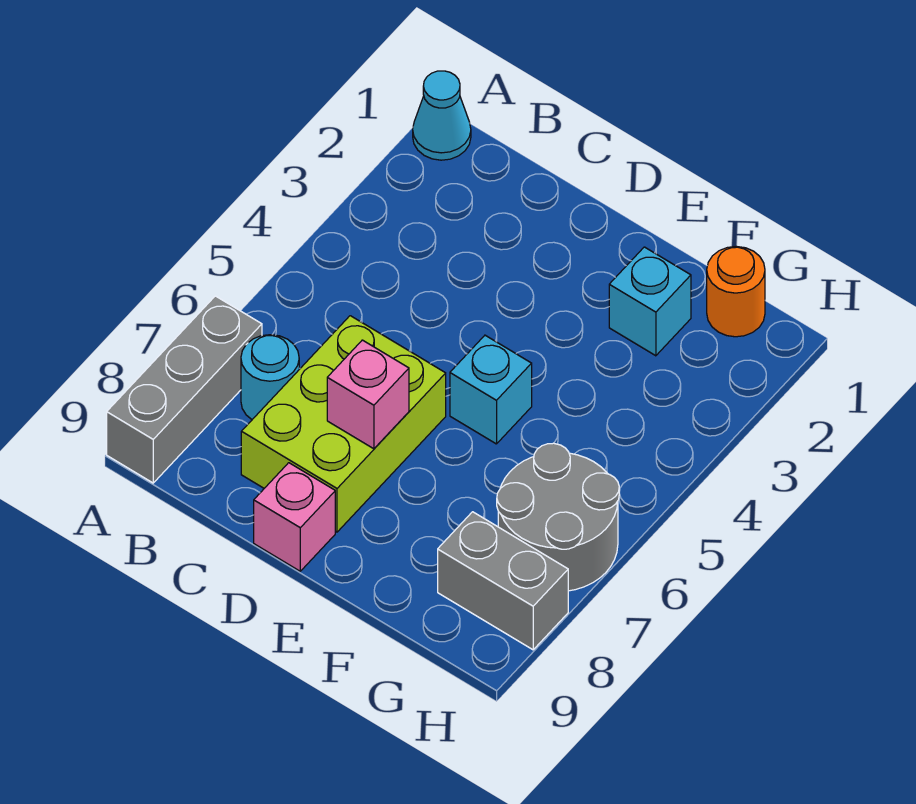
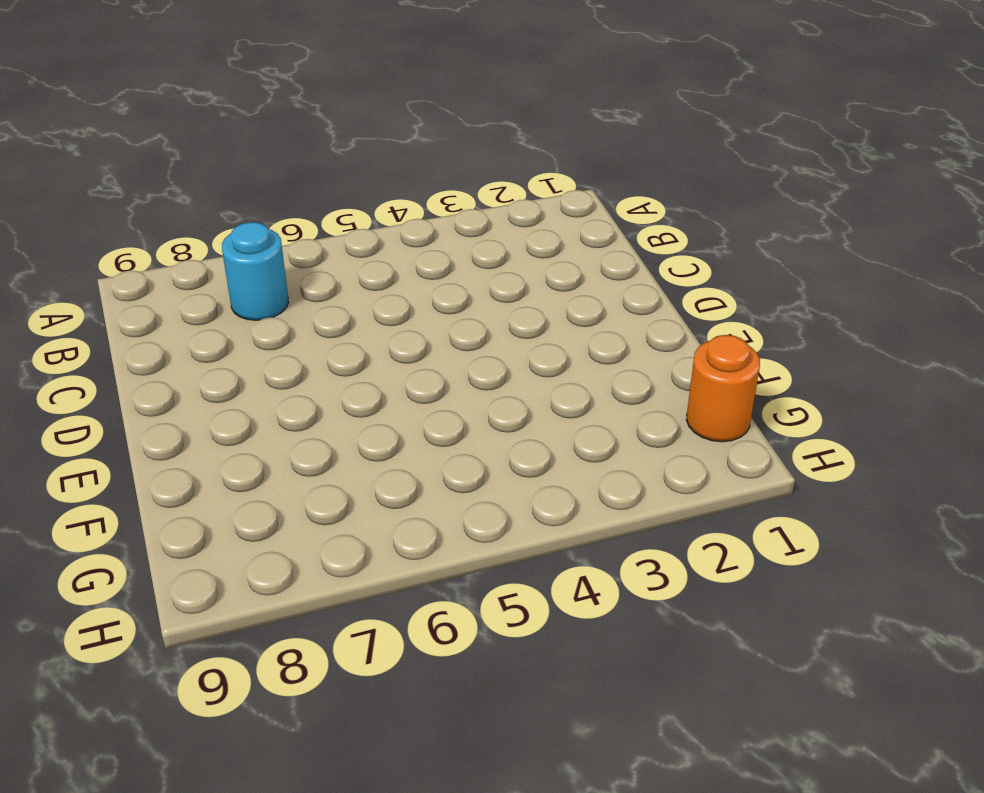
none -> cyan cone A1 level 1
none -> grey brick A7:A9 level 1

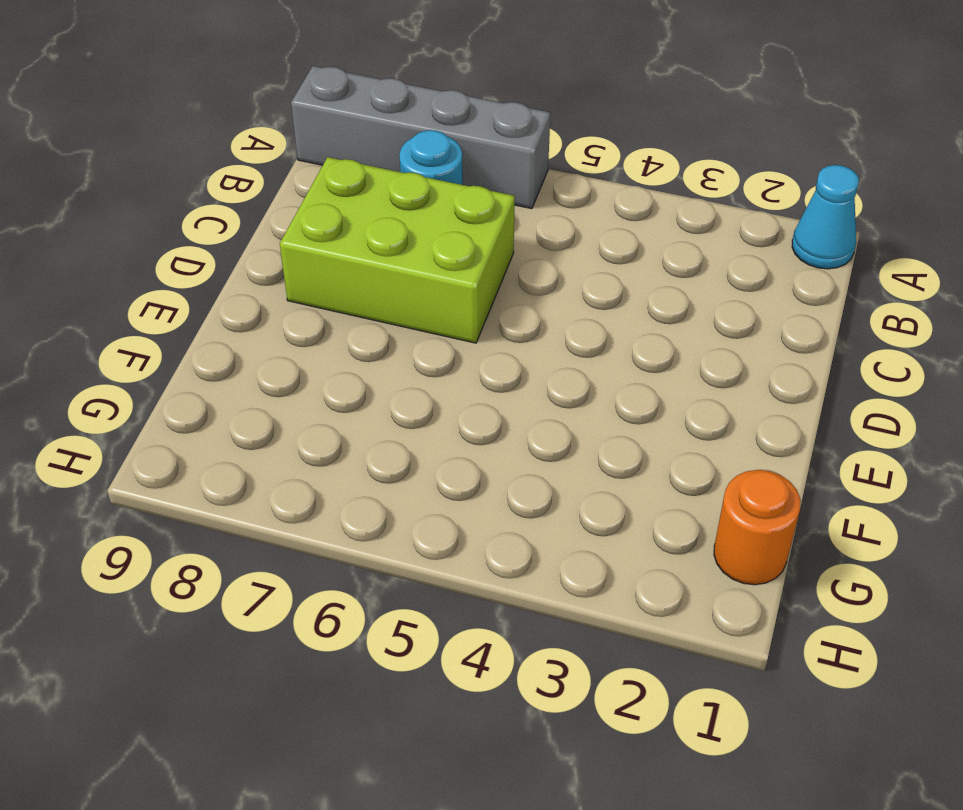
grey brick A6:A9 level 1 -> grey brick A7:A9 level 1
none -> pink brick D9 level 1
none -> cyan brick E5 level 1

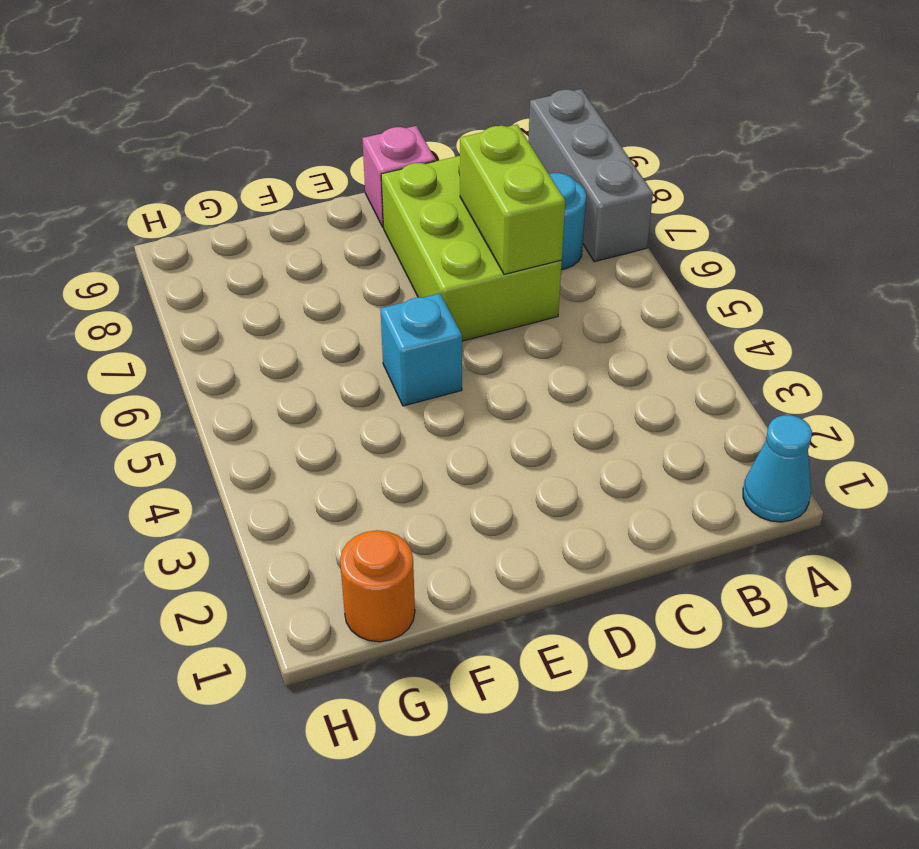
lime brick C6:C7 level 2 -> none
none -> cyan brick F2 level 1
none -> grey round brick G6:H7 level 1

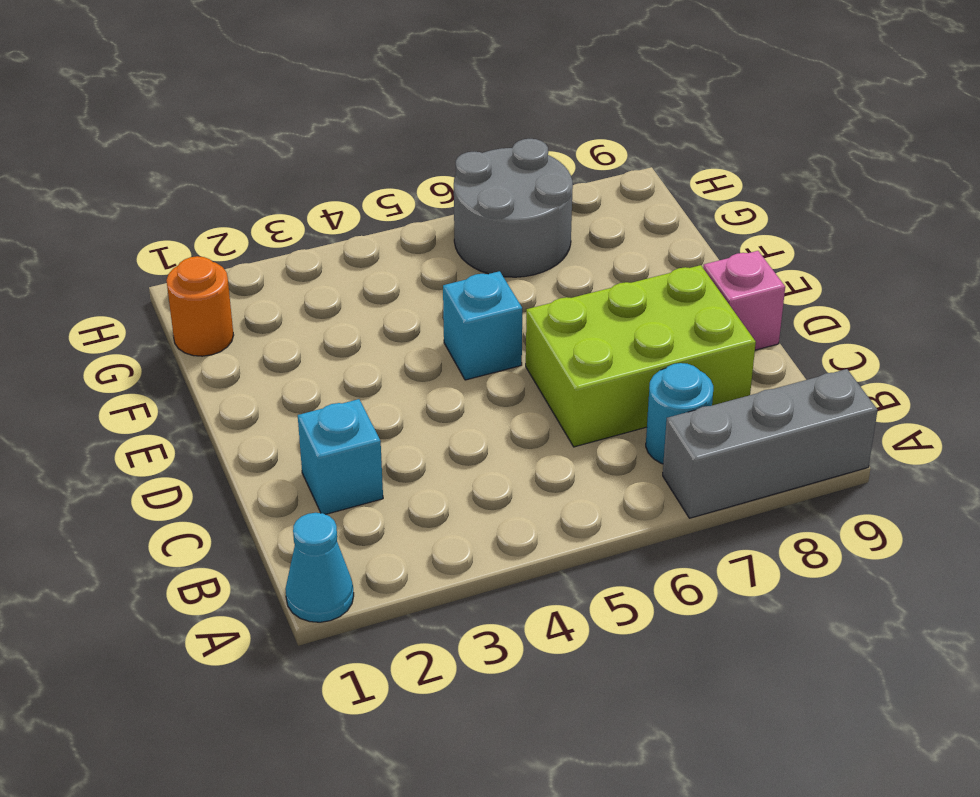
cyan brick C2 level 1 -> cyan brick F2 level 1
none -> grey brick G8:H8 level 1
none -> pink brick D7 level 2

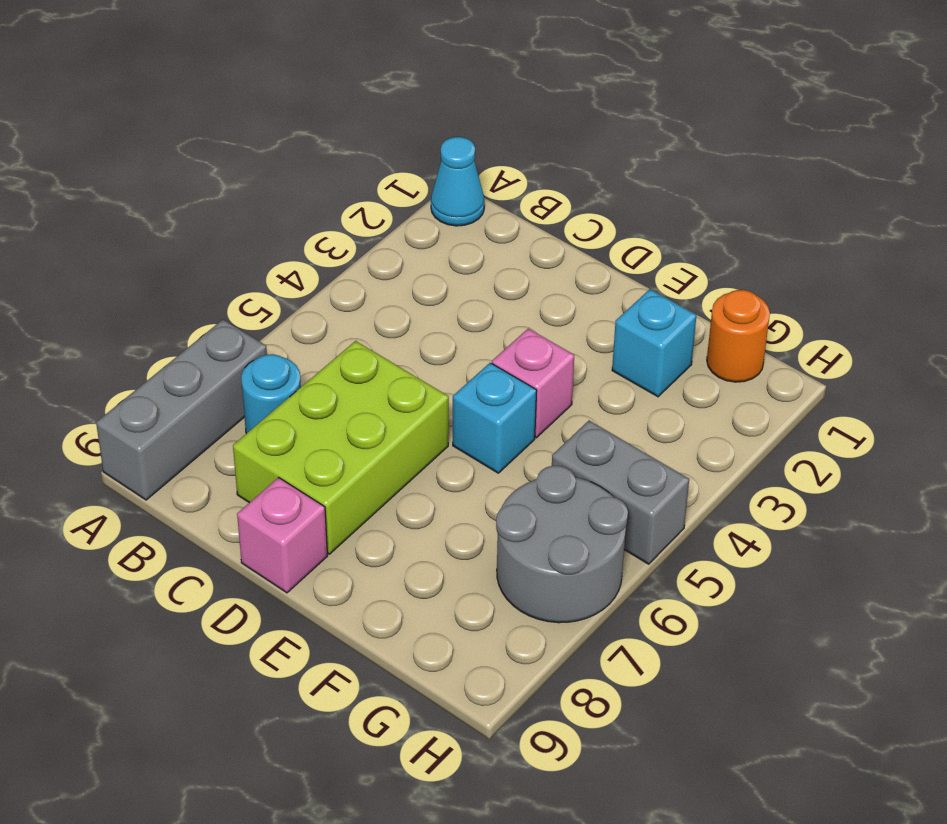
pink brick E4 level 1 -> pink brick D7 level 2
grey brick G5:H5 level 1 -> grey brick G8:H8 level 1

